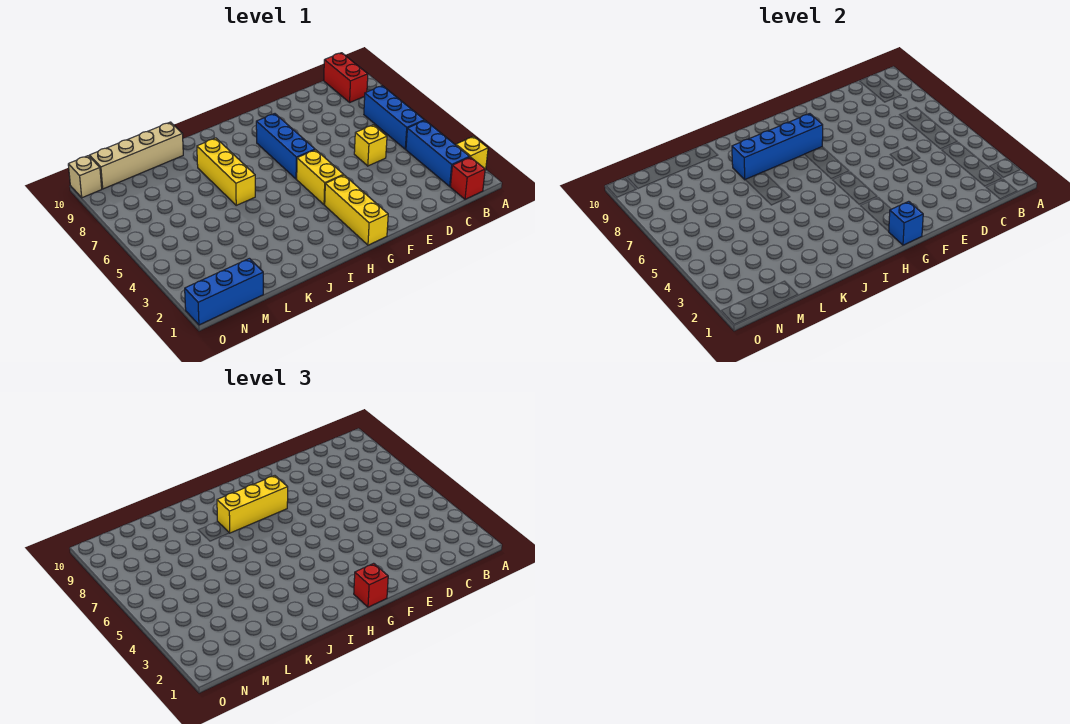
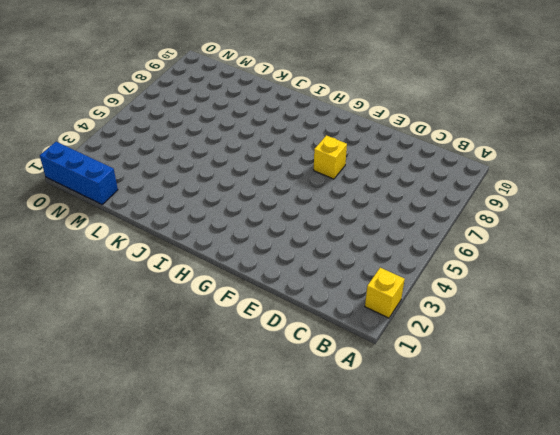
yellow brick F7 level 1 -> yellow brick D5 level 1
none -> red brick B1 level 1
none -> blue brick B2:B4 level 1
none -> blue brick B5:B7 level 1

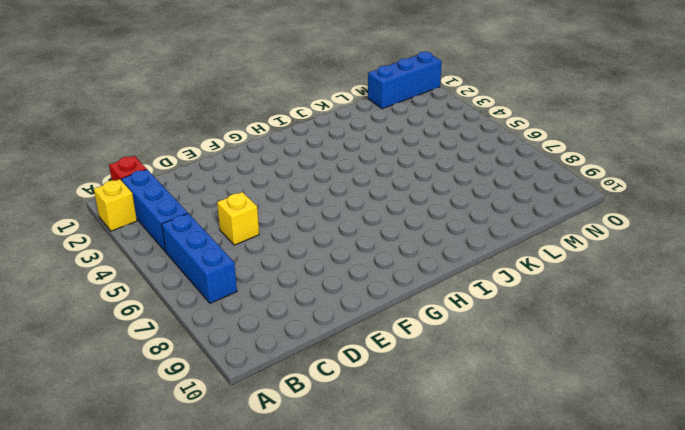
none -> red brick B9:B10 level 1
none -> yellow brick G1:G3 level 1
none -> yellow brick G4:G5 level 1

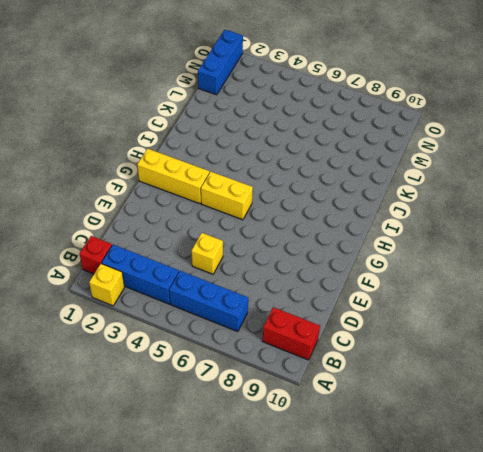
none -> blue brick G6:G8 level 1
none -> yellow brick J6:J8 level 1
none -> tan brick K10:N10 level 1

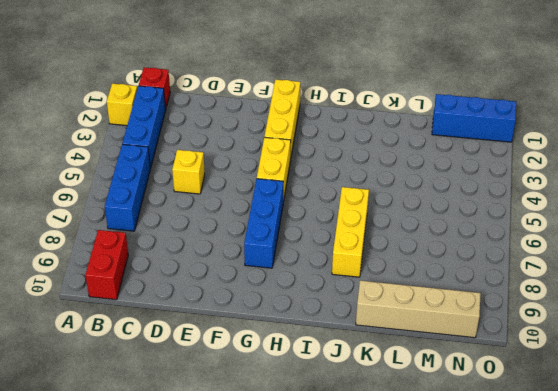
none -> tan brick O10 level 1
none -> blue brick G1 level 2
none -> blue brick G8:J8 level 2

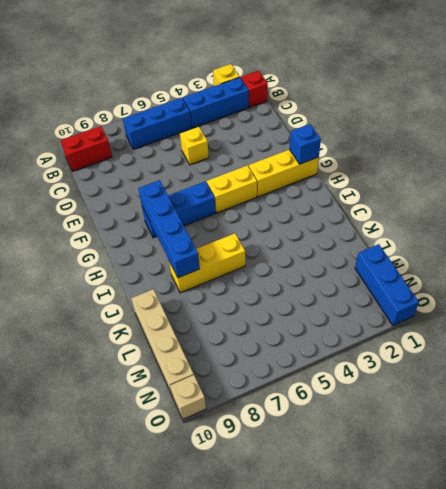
none -> red brick G1 level 3
none -> yellow brick G8:I8 level 3

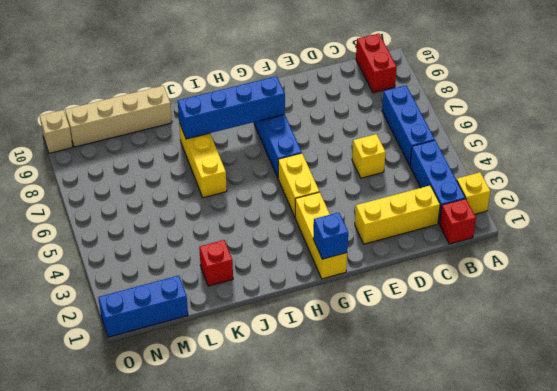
yellow brick C2:E2 level 1 -> yellow brick G8:I8 level 3
red brick K2 level 1 -> red brick G1 level 3

